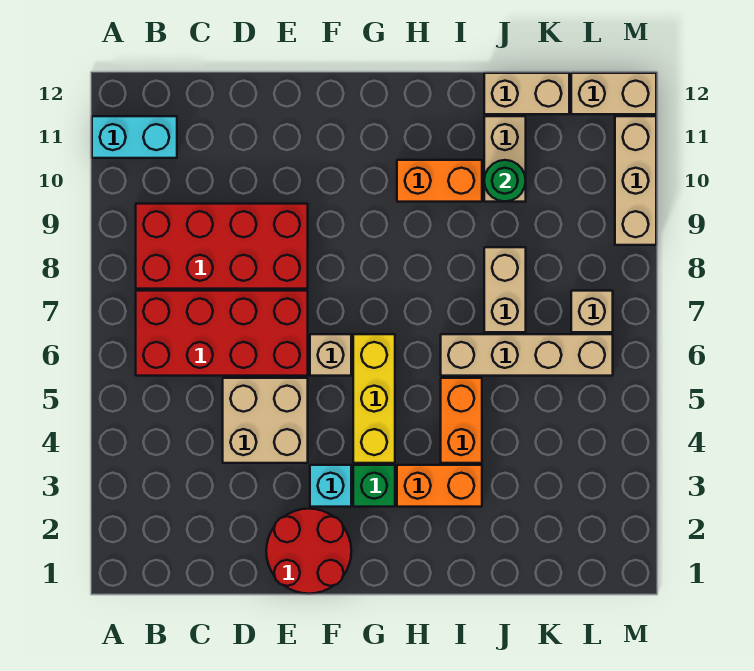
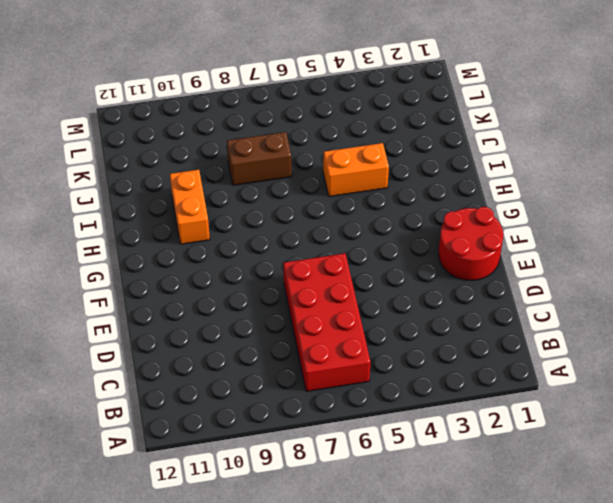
brown brick J7:J8 level 1 -> tan brick J7:J8 level 1
none -> cyan brick A11:B11 level 1
none -> red brick B8:E9 level 1
none -> tan brick D4:E5 level 1

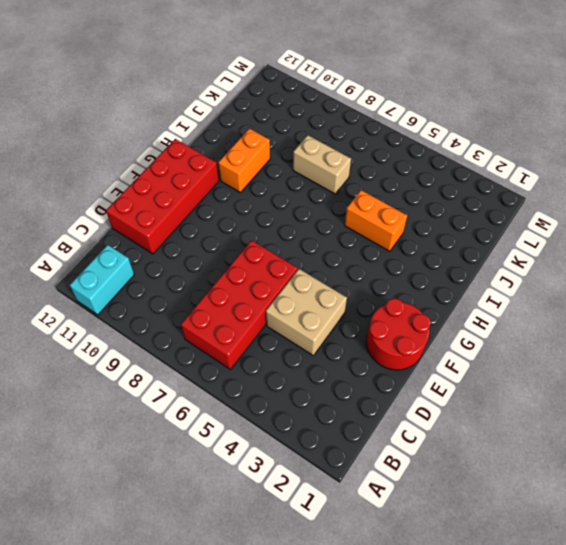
red brick D11:G12 level 1 -> red brick B8:E9 level 1
none -> cyan brick F3 level 1
none -> tan brick F6 level 1
none -> green brick G3 level 1

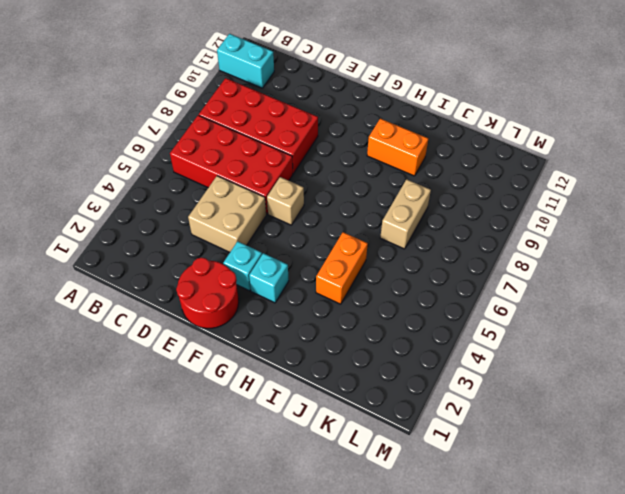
cyan brick G3 level 1 -> green brick G3 level 1
none -> yellow brick G4:G6 level 1
none -> orange brick H3:I3 level 1
none -> tan brick I6:L6 level 1

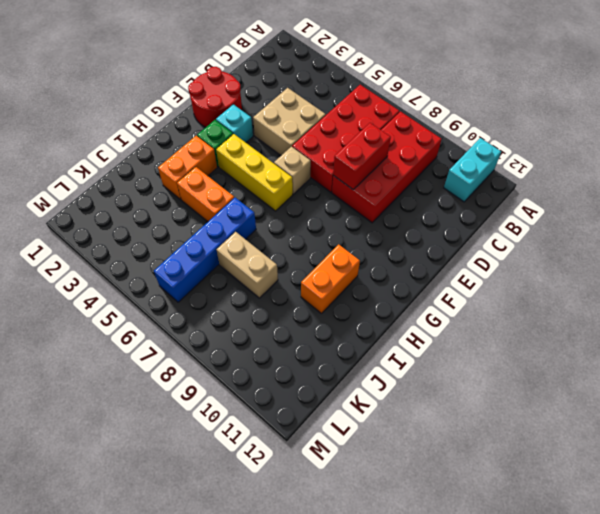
red brick D8:E8 level 2 -> none
blue brick I6:L6 level 1 -> tan brick I6:L6 level 1
none -> tan brick J10:J11 level 1
none -> tan brick J12:K12 level 1
none -> tan brick L7 level 1

